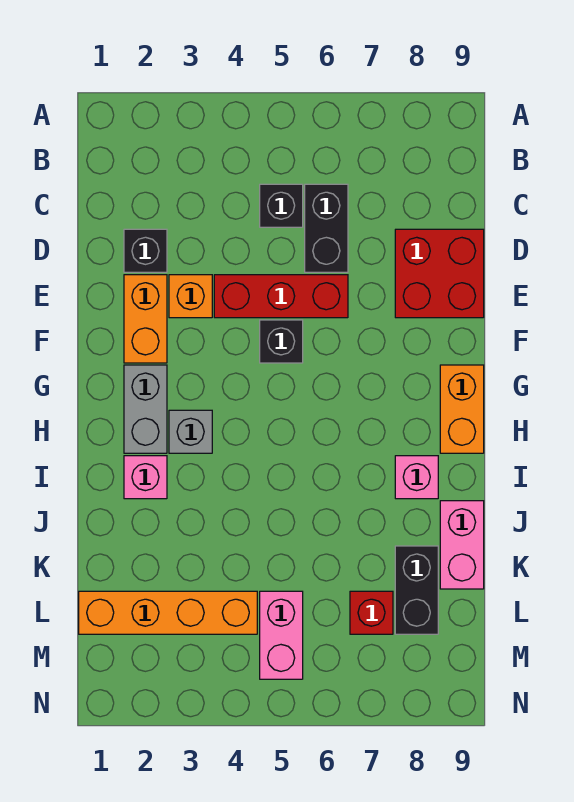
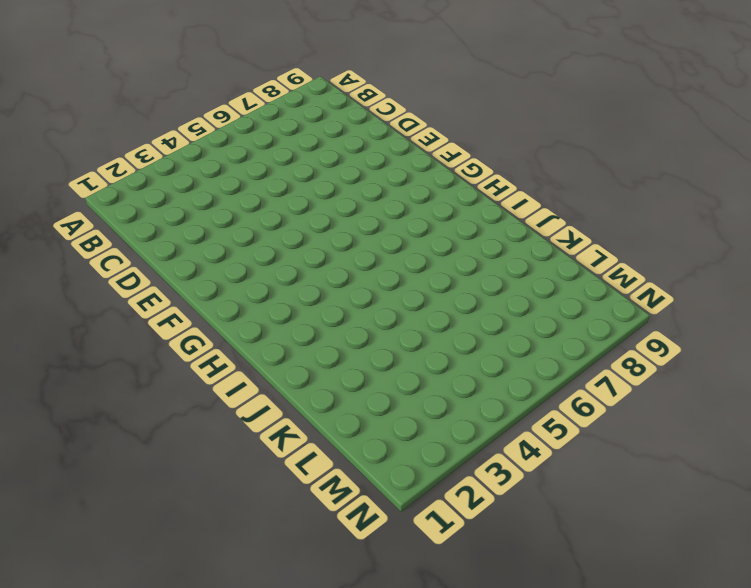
none -> black brick C5 level 1
none -> black brick C6:D6 level 1
none -> black brick D2 level 1

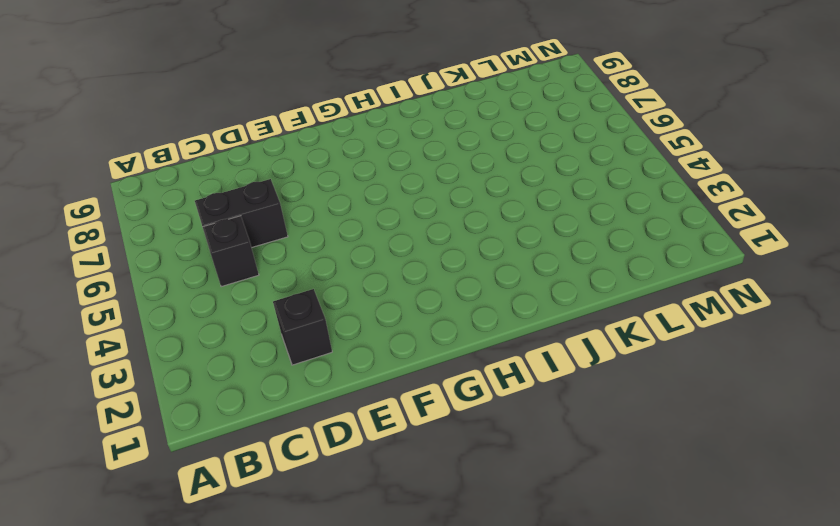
none -> red brick D8:E9 level 1
none -> orange brick E2:F2 level 1
none -> orange brick E3 level 1

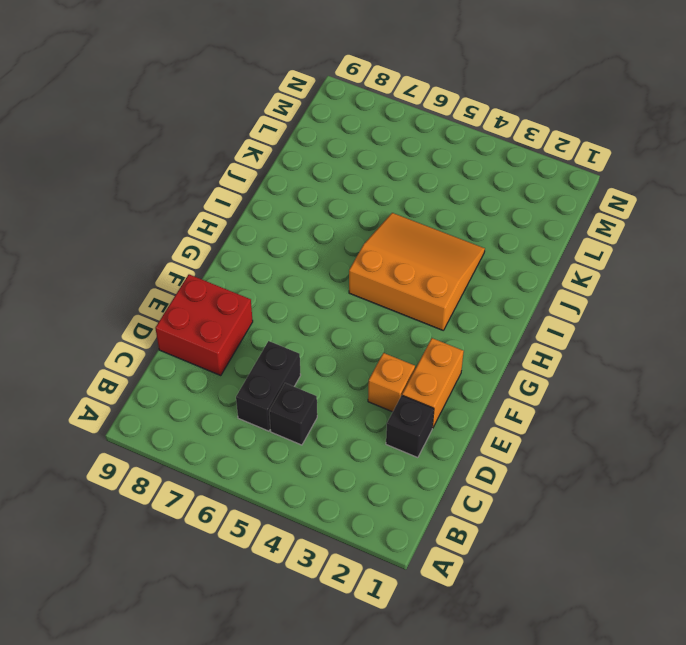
orange slope H3:J5 level 1 top H -> grey brick H3 level 1
none -> red brick E4:E6 level 1
none -> black brick F5 level 1
none -> grey brick G2:H2 level 1

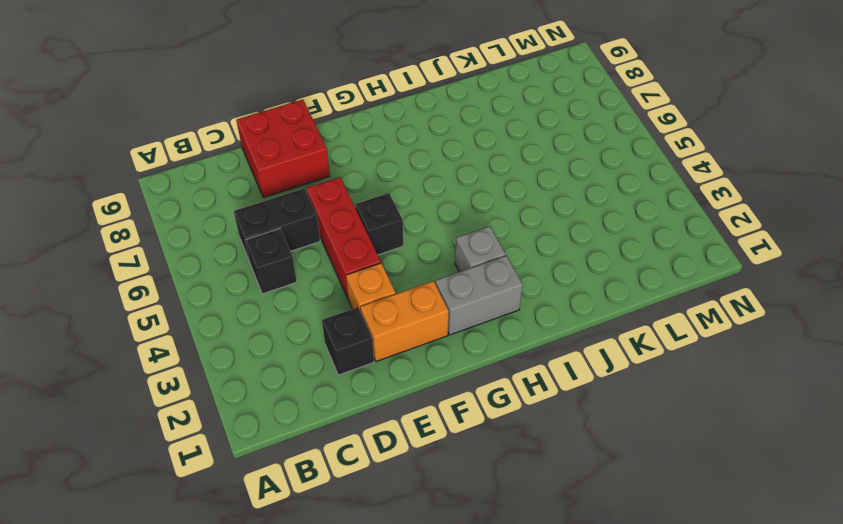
none -> orange brick G9:H9 level 1
none -> pink brick I2 level 1
none -> pink brick I8 level 1

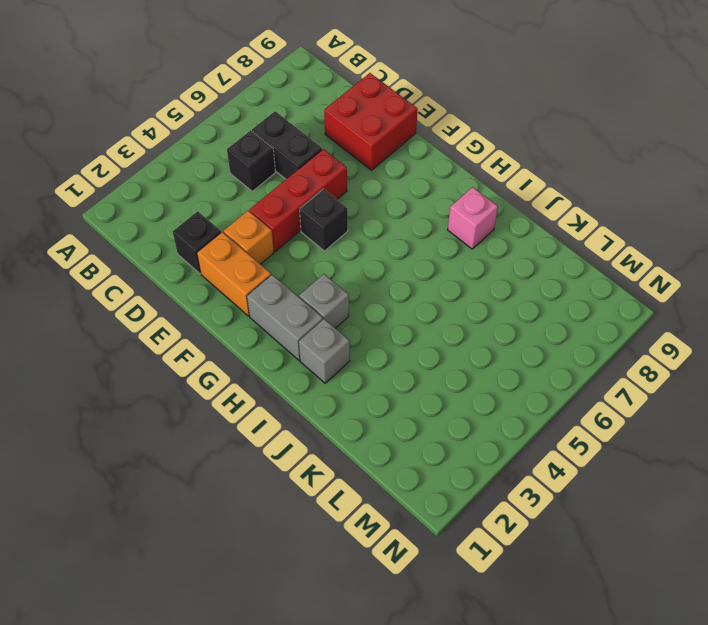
grey brick I2 level 1 -> pink brick I2 level 1
none -> orange brick G9:H9 level 1
none -> pink brick J9:K9 level 1
none -> black brick K8:L8 level 1

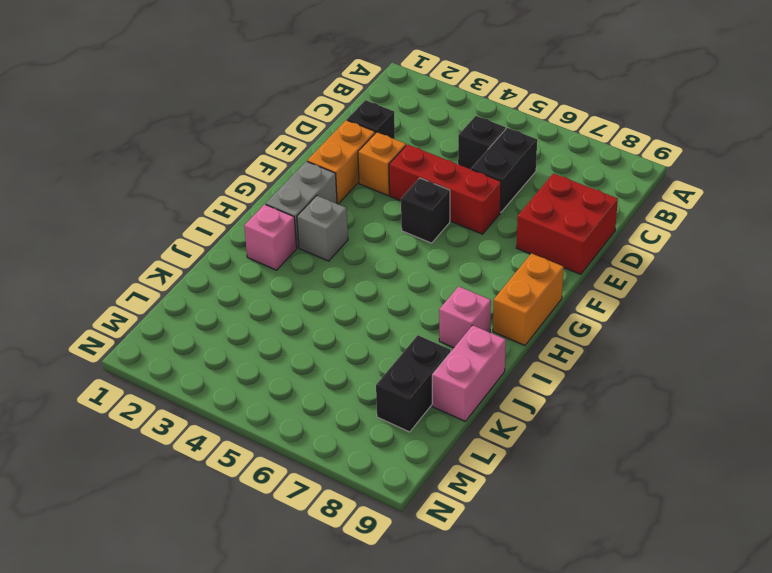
none -> orange brick L1:L4 level 1
none -> pink brick L5:M5 level 1
none -> red brick L7 level 1

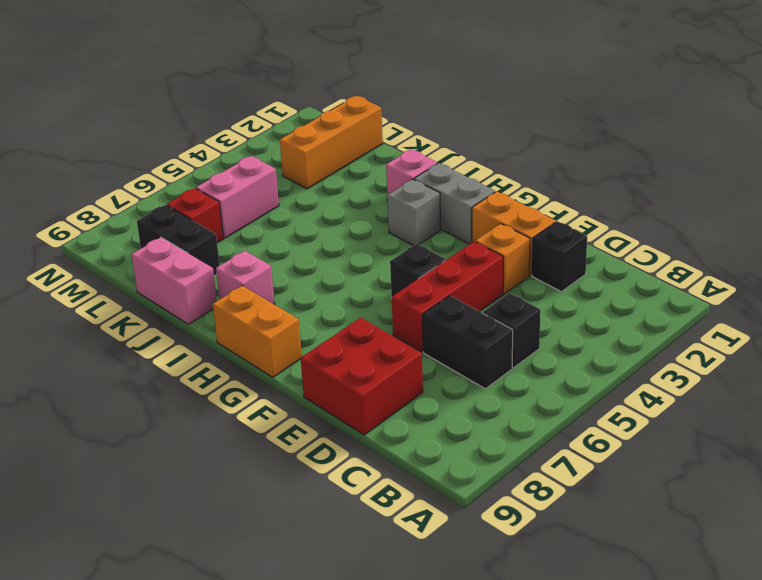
orange brick L1:L3 level 1 -> orange brick L1:L4 level 1
pink brick L5:L6 level 1 -> pink brick L5:M5 level 1

